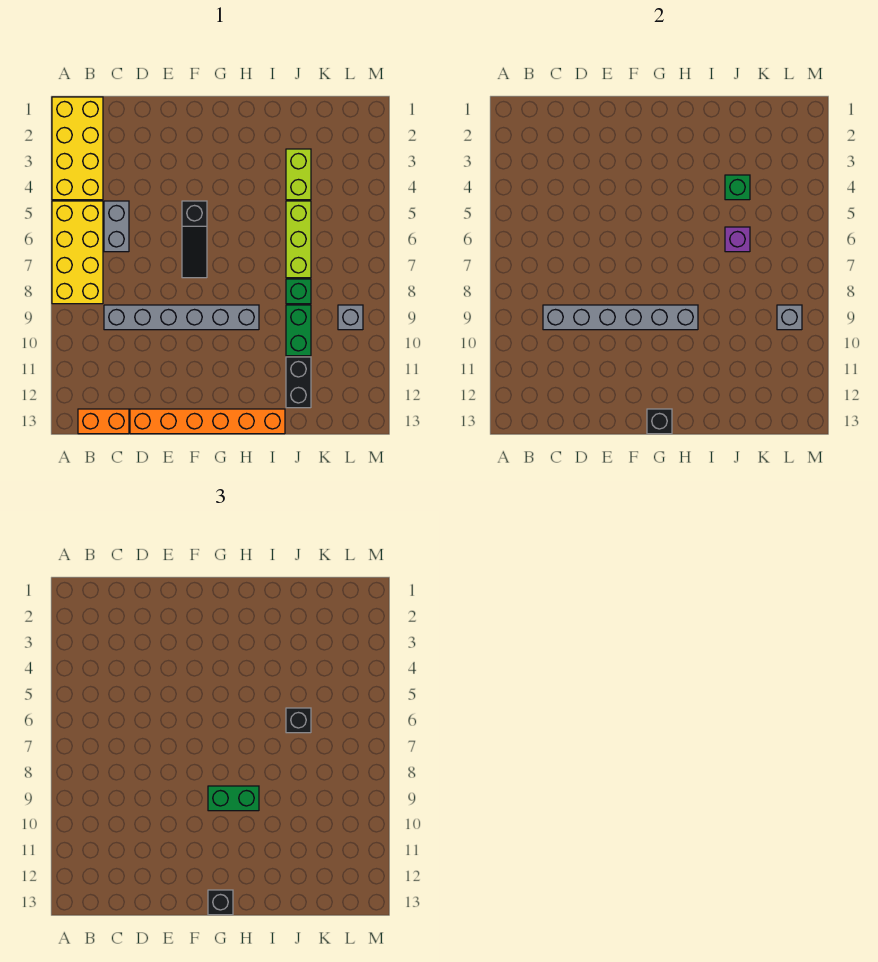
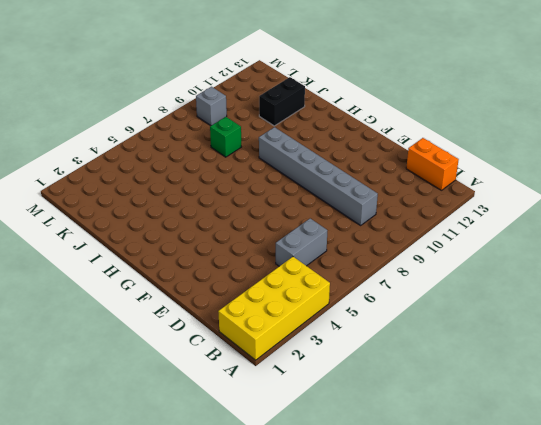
none -> yellow brick A5:B8 level 1
none -> orange brick D13:I13 level 1
none -> black slope F5:F7 level 1 top 5

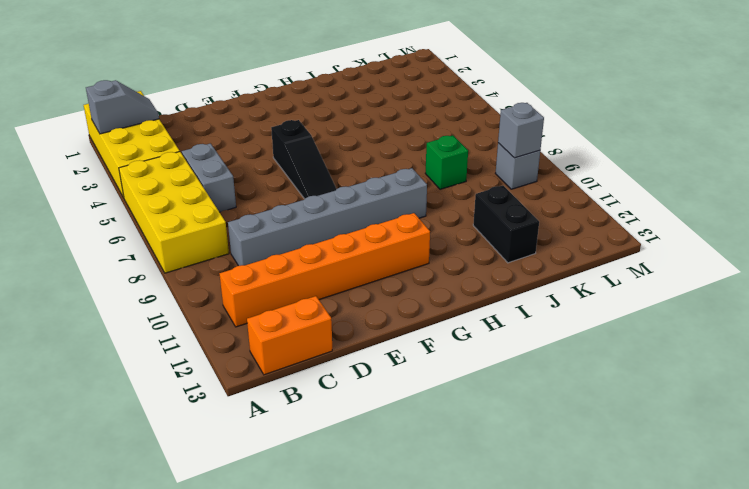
grey slope A2:B2 level 2 top A -> none
orange brick B11:G11 level 1 -> orange brick D13:I13 level 1
none -> lime brick J3:J4 level 1
none -> lime brick J5:J7 level 1
none -> green brick J9:J10 level 1

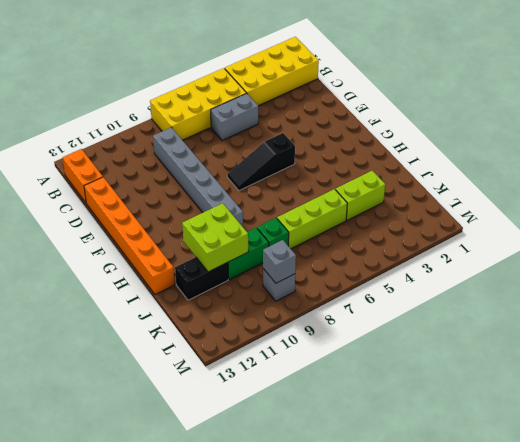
lime brick I10:J11 level 2 -> none
none -> grey brick C9:H9 level 2
none -> black brick G13 level 2
none -> green brick J4 level 2

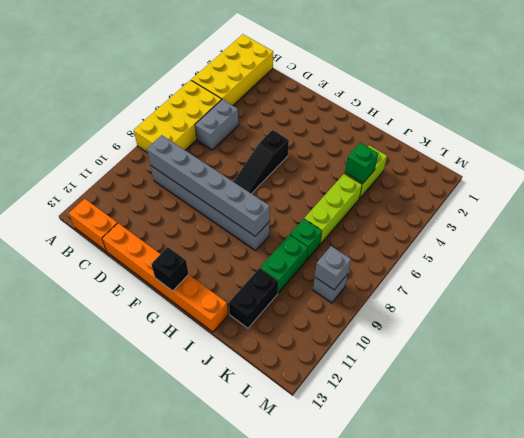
none -> purple brick J6 level 2
none -> green brick G9:H9 level 3
none -> black brick G13 level 3

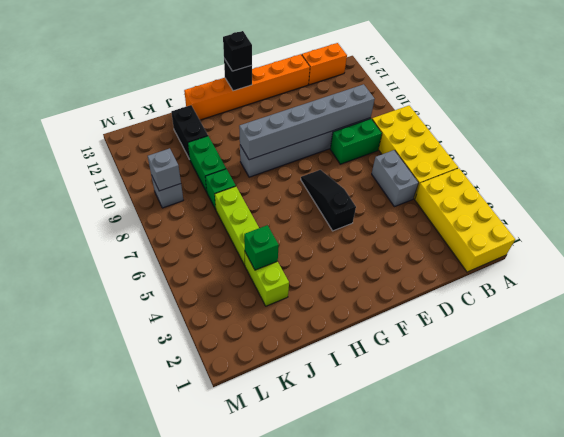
green brick C8:D8 level 1 -> green brick G9:H9 level 3
none -> purple brick J6 level 2
none -> black brick J6 level 3

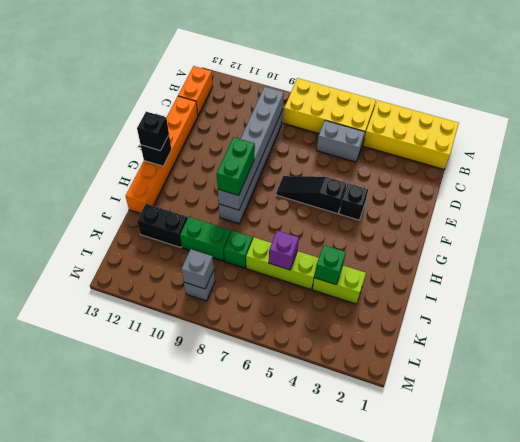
black brick F4 level 1 -> black brick J6 level 3

